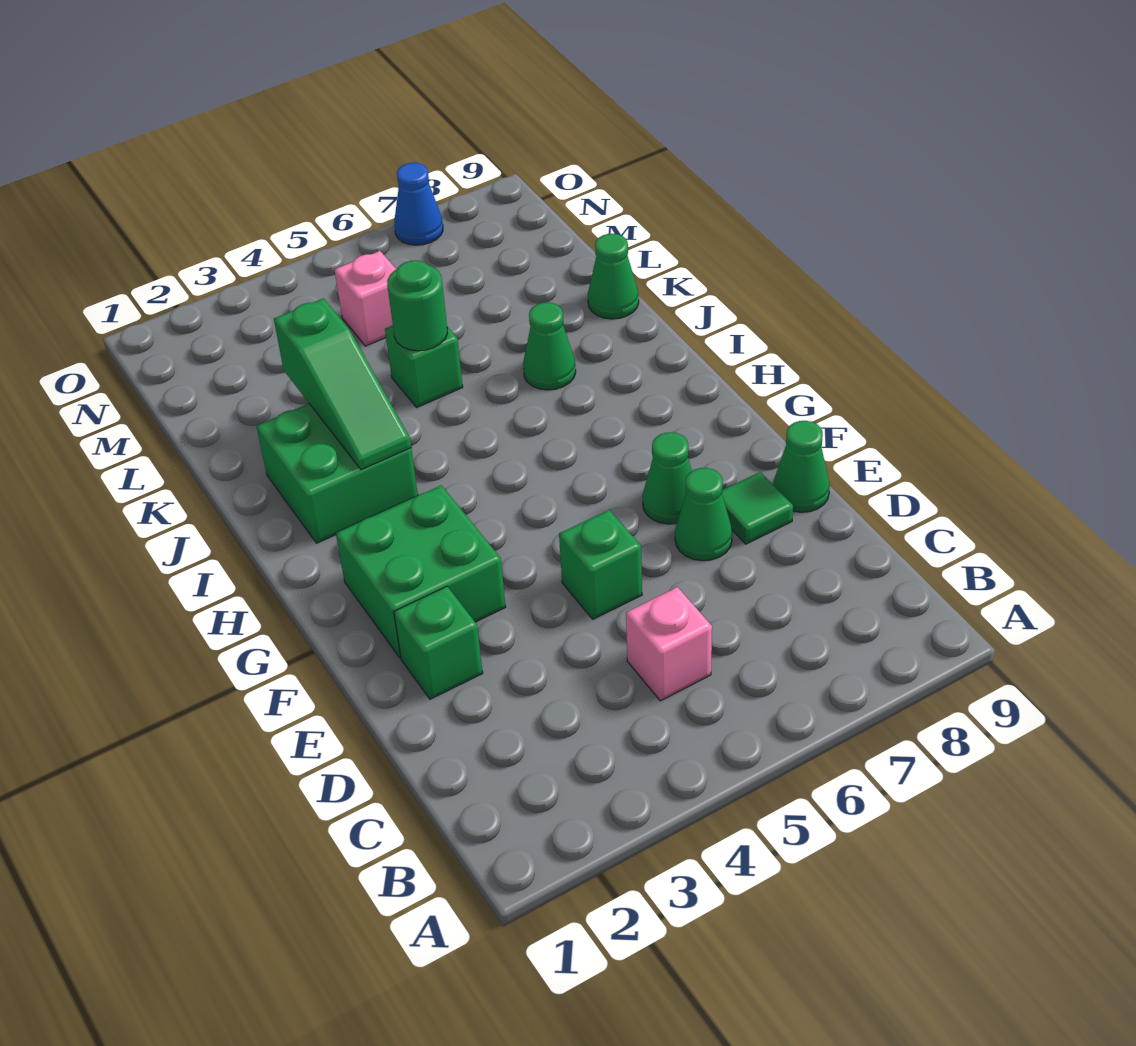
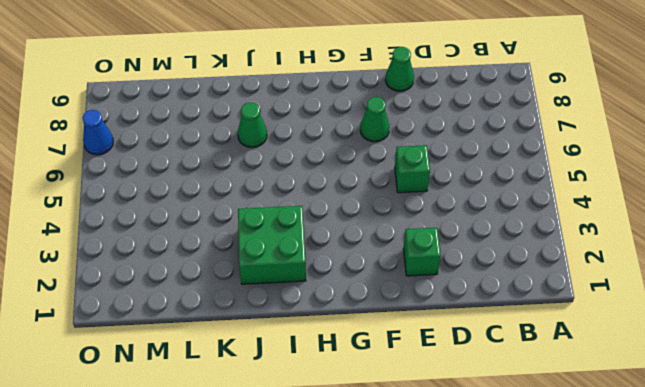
none -> pink brick C5 level 1
none -> green cone E7 level 1
none -> green tile E8 level 1

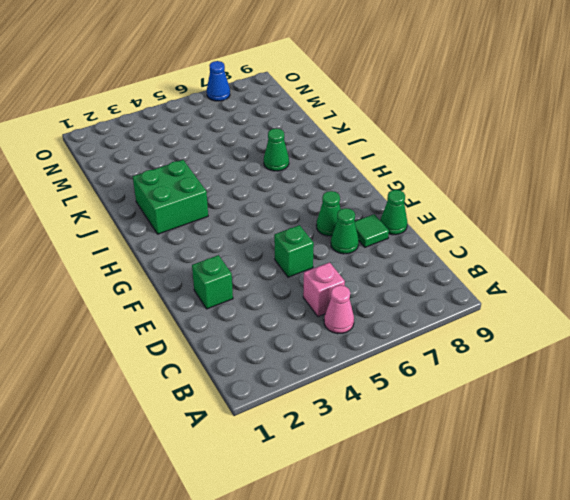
pink cone B5 level 1 -> none
none -> green brick F2:G3 level 1
none -> green brick K5 level 1
none -> green cone K9 level 1

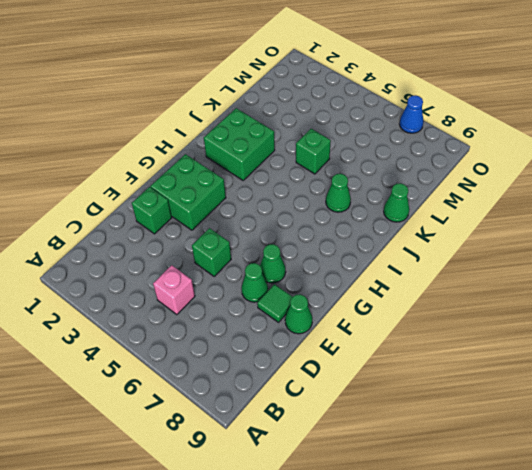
none -> pink brick M5 level 1
none -> green slope I3:K3 level 2 top K
none -> green round brick K5 level 2

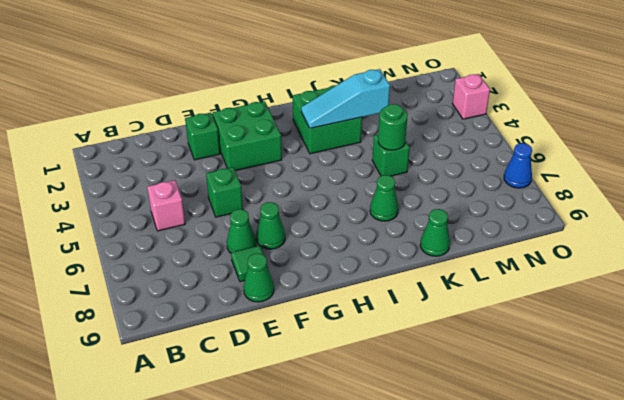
cyan slope I3:K3 level 2 top K -> green slope I3:K3 level 2 top K
pink brick O3 level 1 -> pink brick M5 level 1

